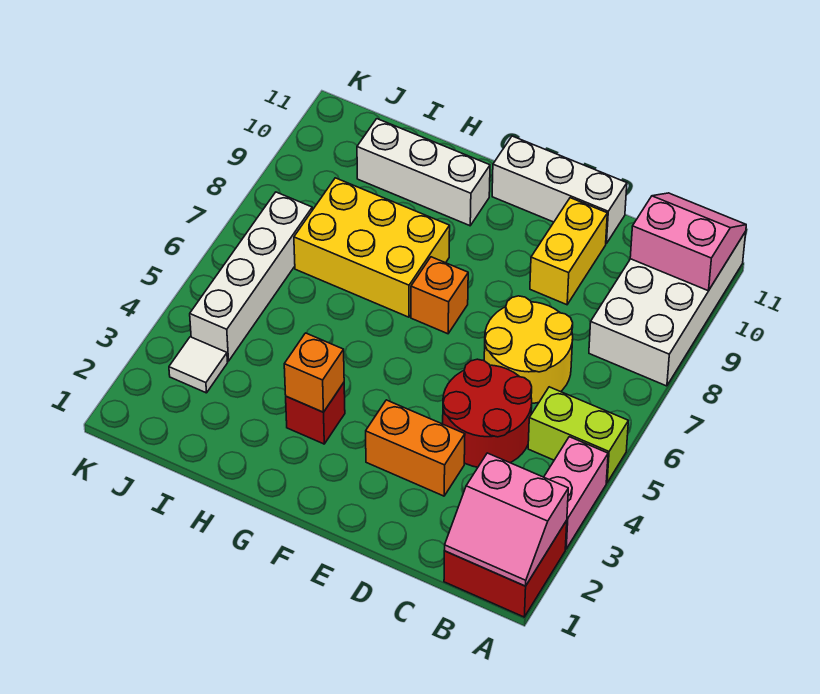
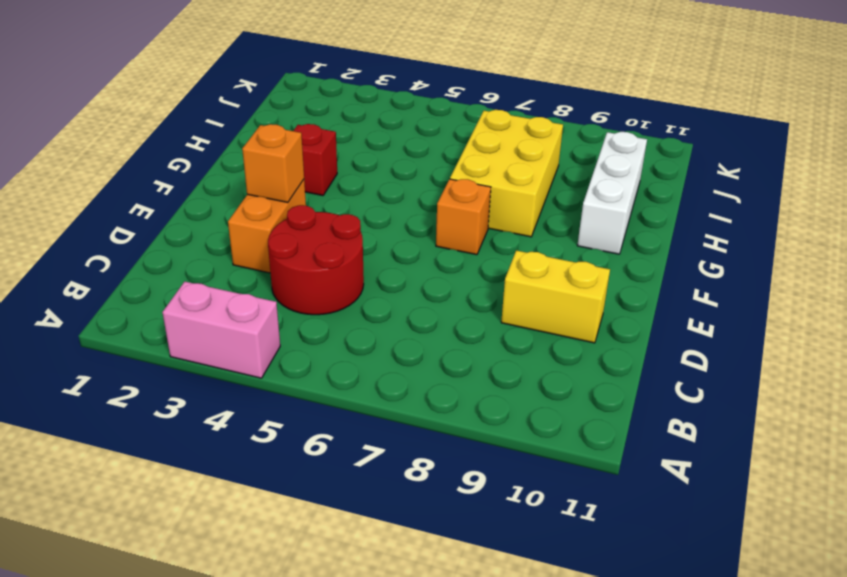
orange brick E3 level 2 -> orange brick G3 level 2
none -> red brick A1:B2 level 1
none -> lime brick A5:B5 level 1
none -> white brick A8:B11 level 1

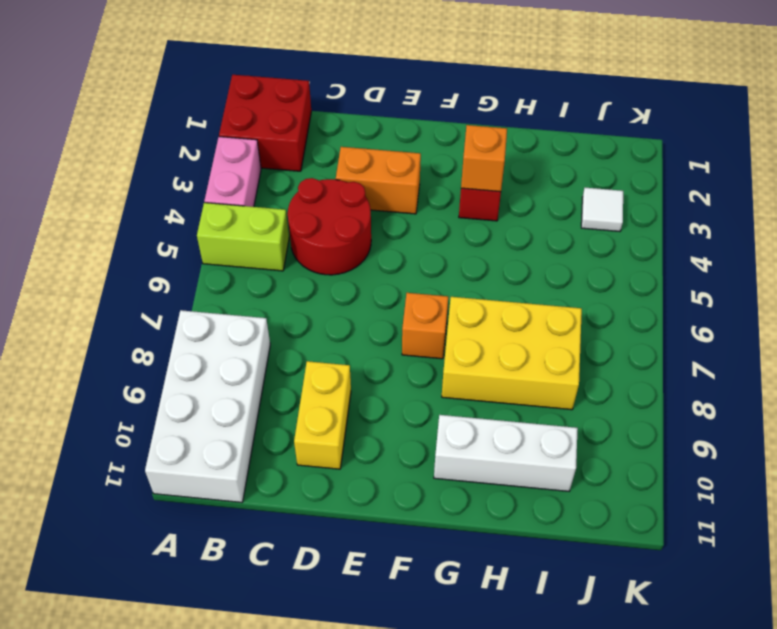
none -> yellow round brick C6:D7 level 1
none -> white brick D11:F11 level 1
none -> white brick J4:J7 level 1

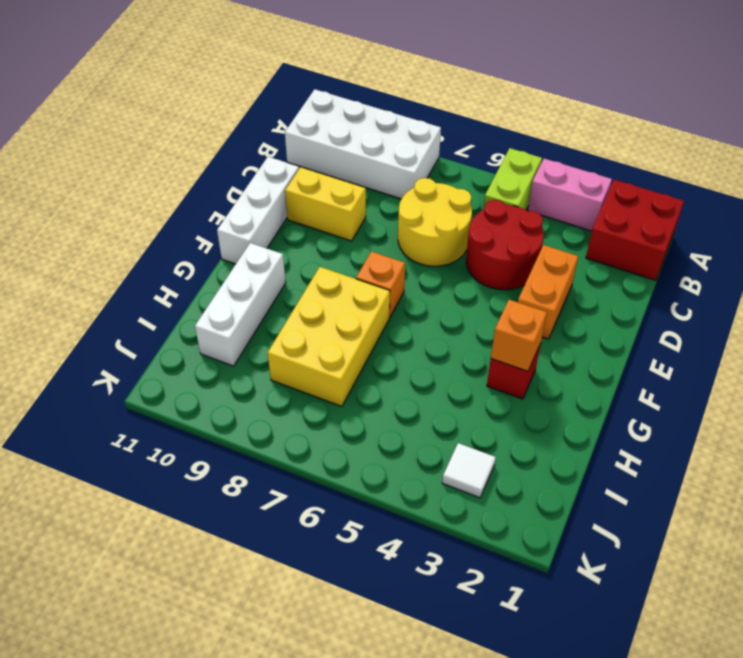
none -> white brick J4:J7 level 1
none -> pink slope A1:B2 level 2 top 2
none -> pink slope A10:B11 level 2 top 10

